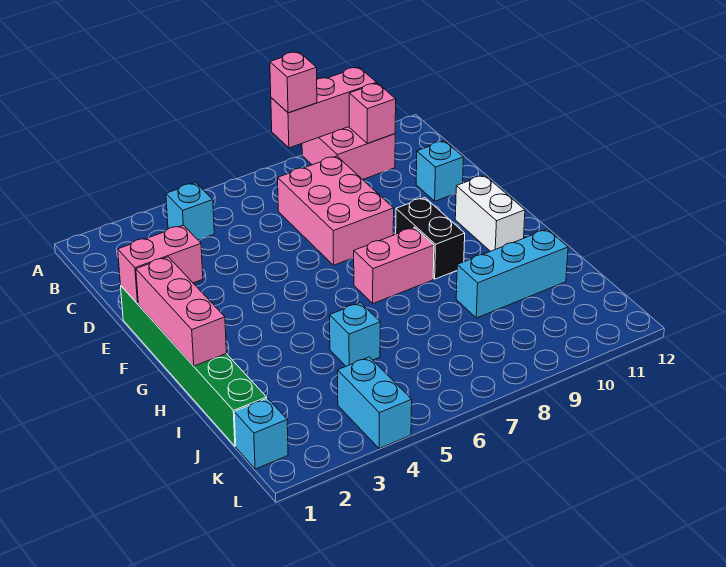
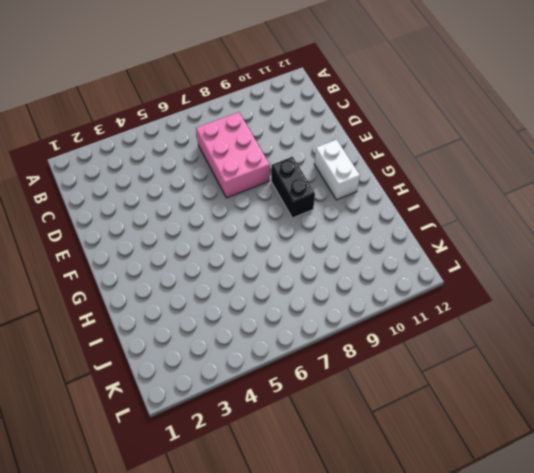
none -> pink brick A9:B10 level 1
none -> cyan brick B4 level 1
none -> cyan brick D11 level 1

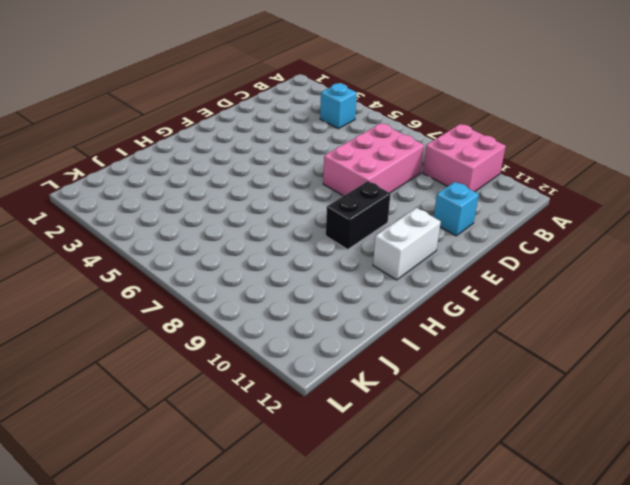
none -> green brick E1:J1 level 1
none -> pink brick G7:G8 level 1
none -> cyan brick I5 level 1

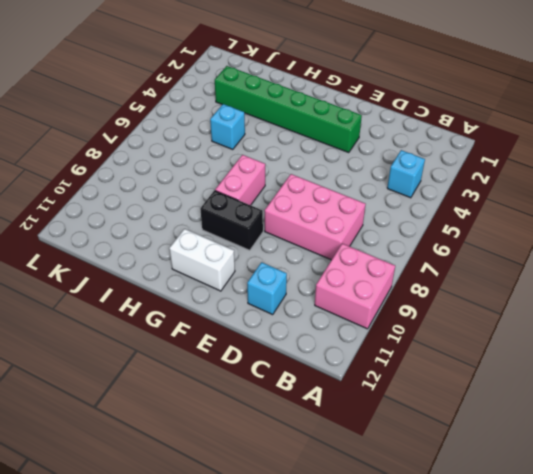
green brick E3:J3 level 1 -> green brick E1:J1 level 1
none -> cyan brick I9:I11 level 1
none -> cyan brick K1 level 1
none -> cyan brick K4:L4 level 1

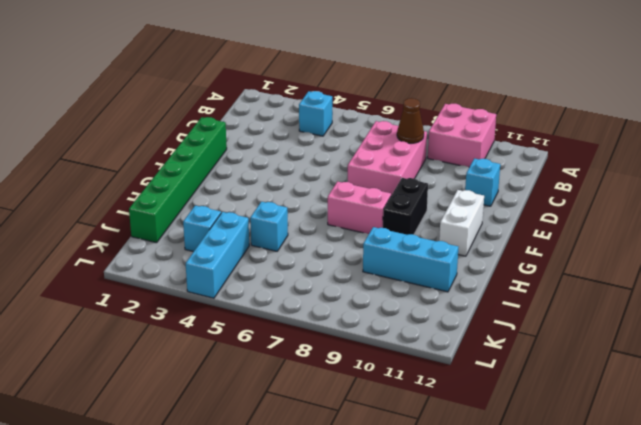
brown cone C8 level 2 -> none
cyan brick J3 level 1 -> cyan brick K1 level 1
cyan brick J4:L4 level 1 -> cyan brick K4:L4 level 1
none -> pink brick A8:A10 level 2
none -> pink brick B10 level 2
none -> pink brick E1:E2 level 2

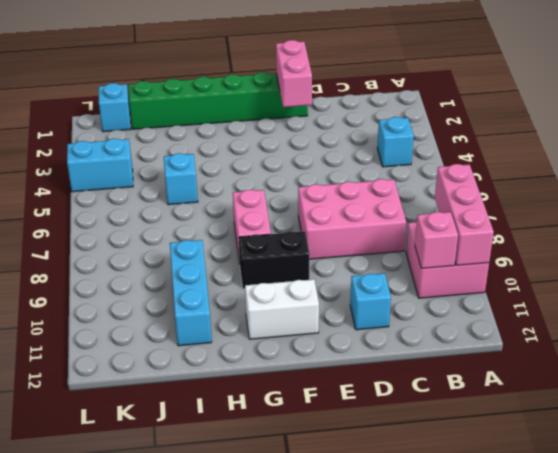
none -> pink brick F1:H1 level 2
none -> pink brick A8 level 3

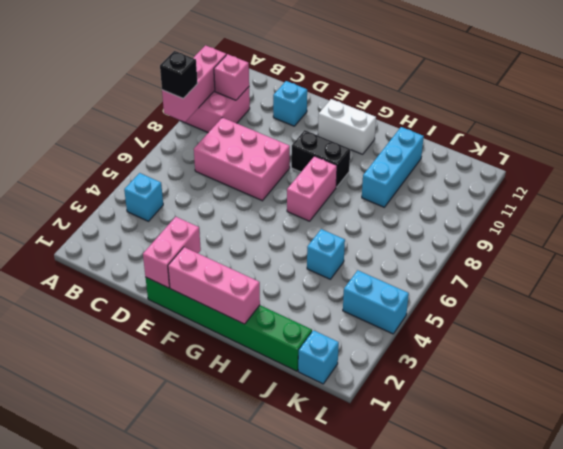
black brick A8 level 3 -> pink brick A8 level 3

